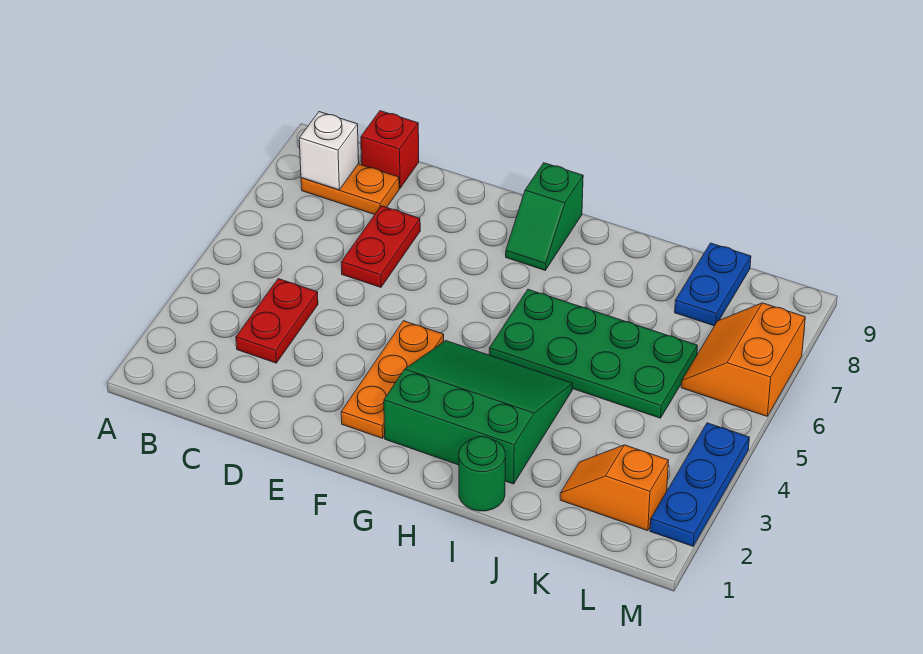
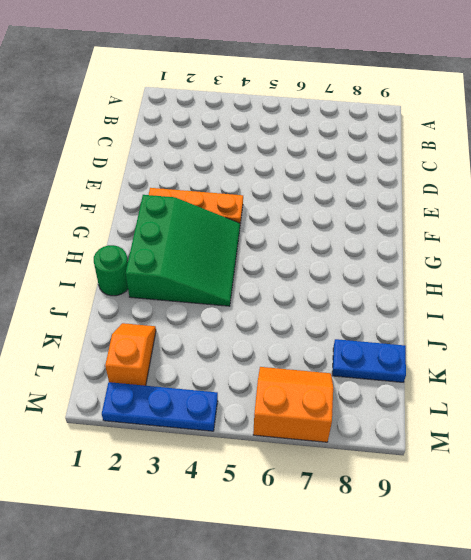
none -> orange plate B8:C8 level 1
none -> red plate C3:C4 level 1
none -> red brick C9 level 1

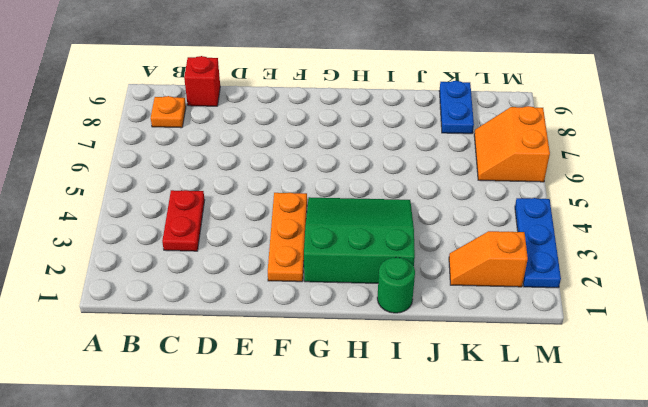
orange plate B8 level 1 -> orange plate B8:C8 level 1
none -> red plate D6:D7 level 1
none -> green slope G8:G9 level 1 top 9
none -> green plate H5:K6 level 1

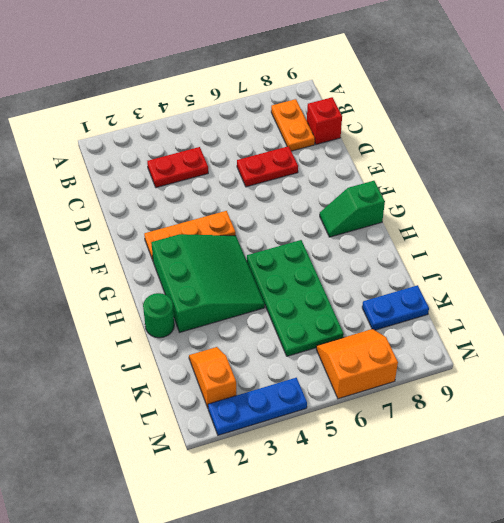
none -> white brick B8 level 2

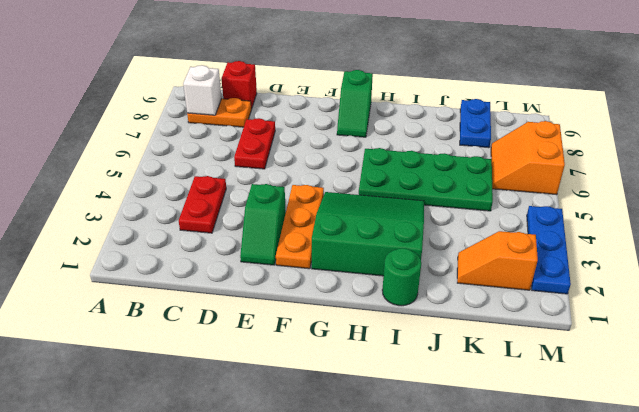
green slope E2:E3 level 1 top 3 -> none

